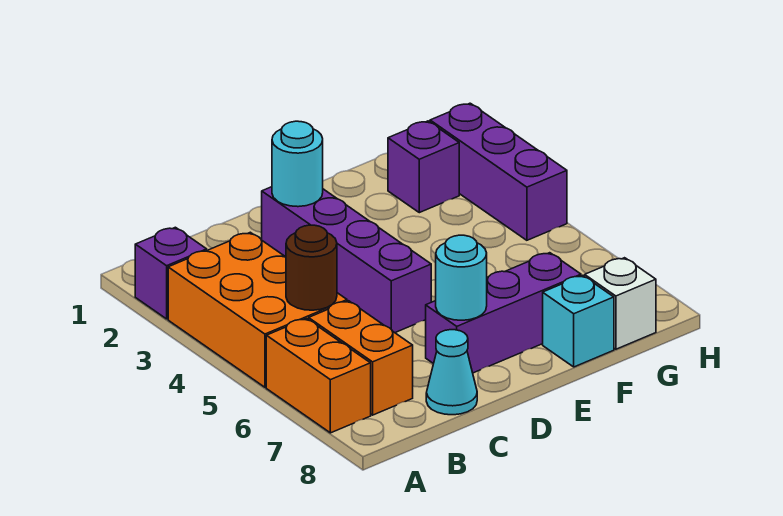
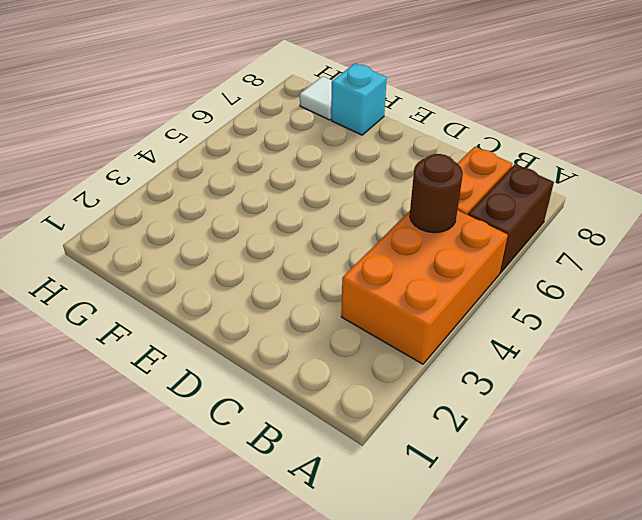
brown brick A6:A7 level 1 -> orange brick A6:A7 level 1
white tile G8 level 1 -> white brick G8 level 1
none -> purple brick A2 level 1
none -> cyan cone C8 level 1
none -> purple brick D2:D5 level 1

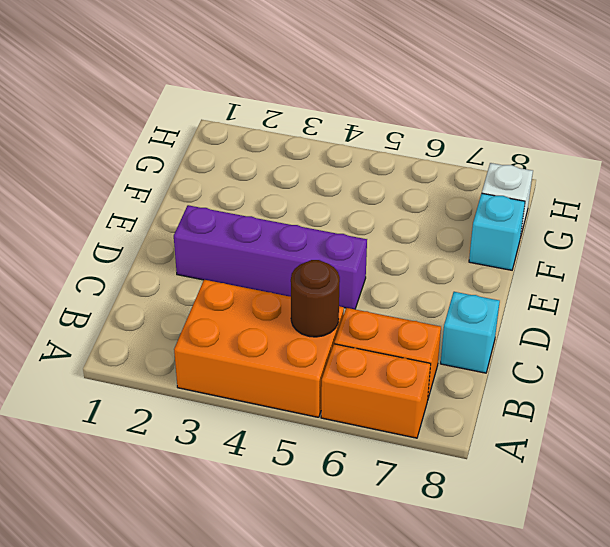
cyan brick C8 level 1 -> cyan cone C8 level 1
none -> purple brick A2 level 1
none -> purple brick D7:F7 level 1
none -> purple brick G2 level 1

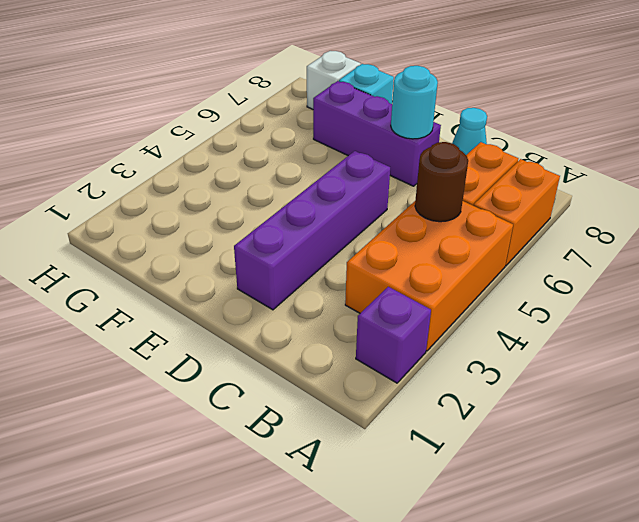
none -> purple brick G2 level 1
none -> purple brick H2:H4 level 1
none -> cyan round brick D2 level 2

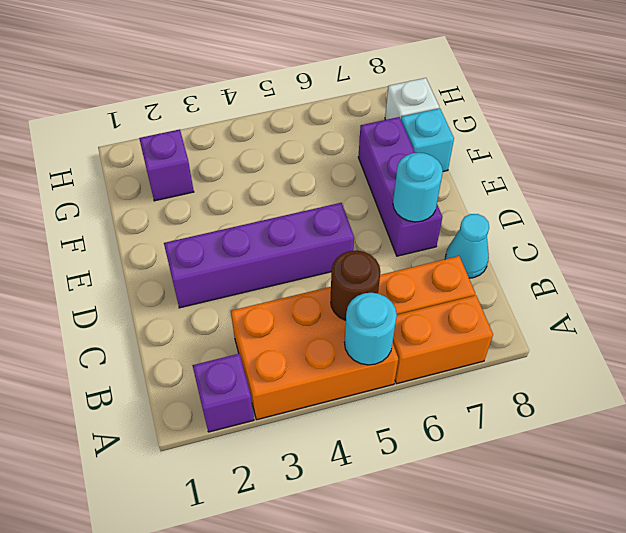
cyan round brick A5 level 2 -> cyan round brick D2 level 2
none -> purple brick H2:H4 level 1

